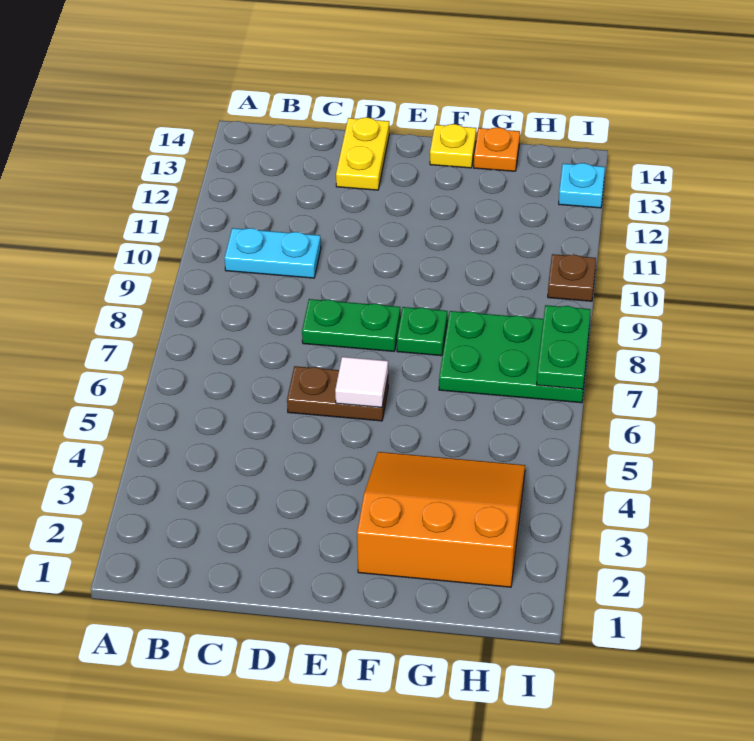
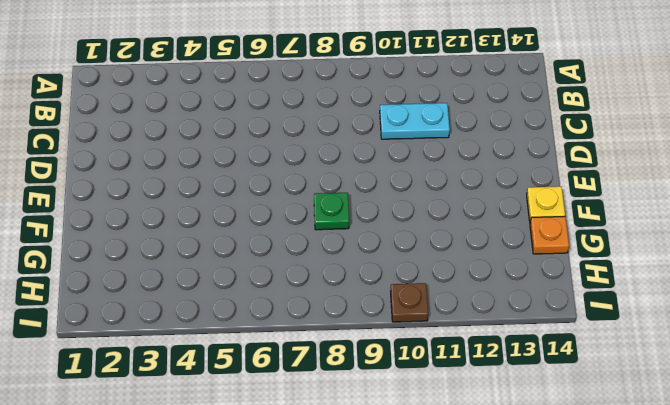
cyan plate C10:C11 level 1 -> cyan plate B10:C10 level 1
none -> brown plate D6:E6 level 1
none -> green plate D8:E8 level 1
none -> yellow plate D13:D14 level 1

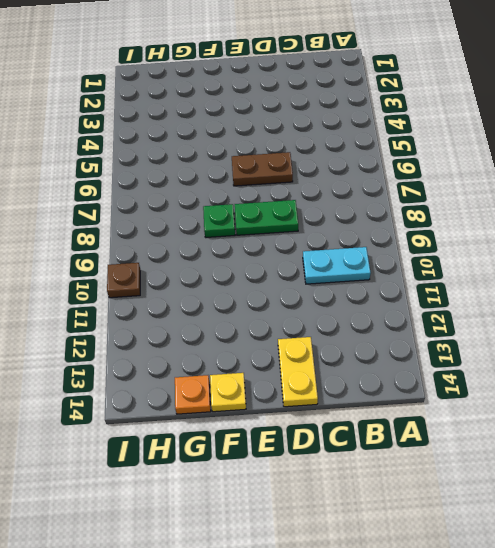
none -> orange slope F2:H4 level 1 top 2
none -> green plate G7:I8 level 1
none -> cyan plate I13 level 1

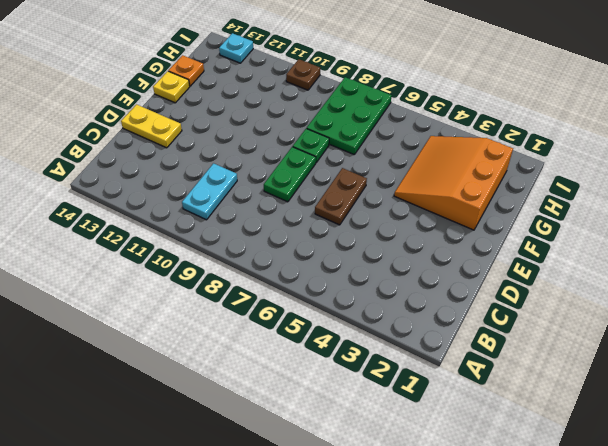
none -> white tile E6 level 2
none -> green plate I7:I8 level 2

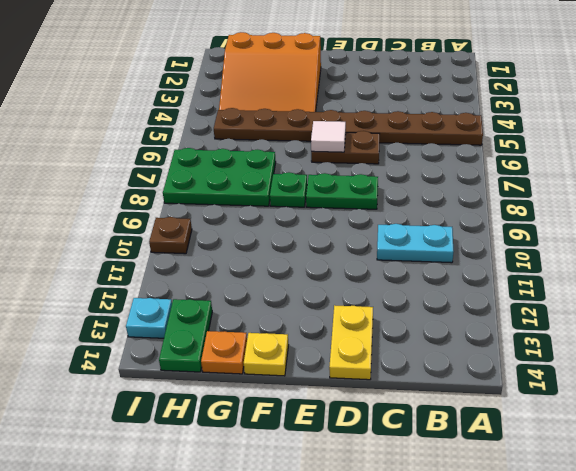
brown plate A5:H5 level 1 -> none
green plate H13:H14 level 1 -> green plate I7:I8 level 2

